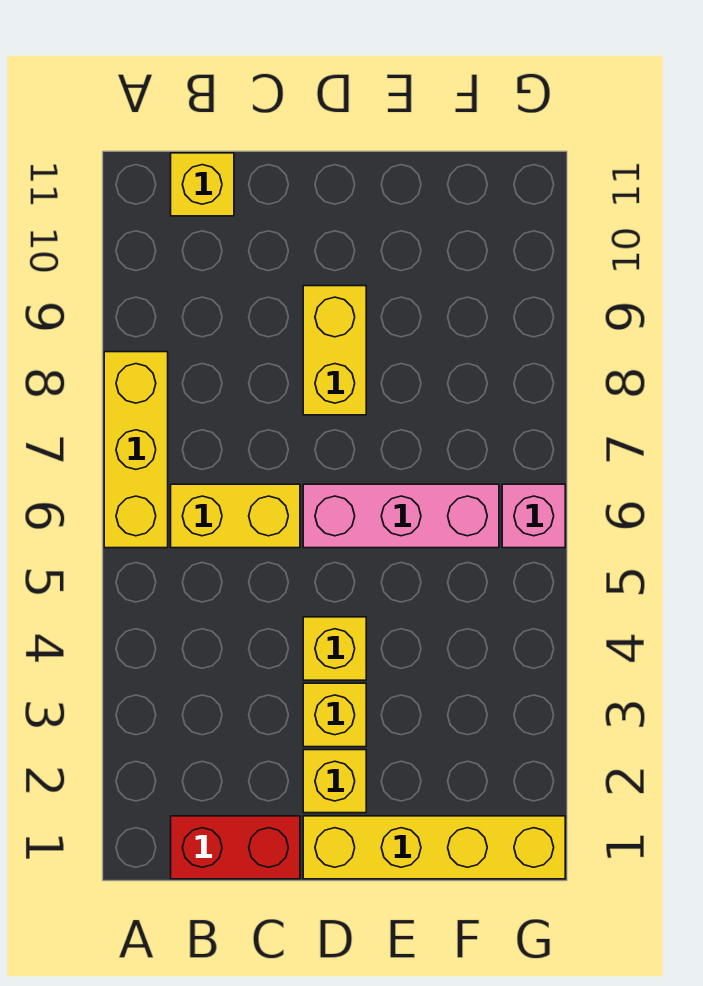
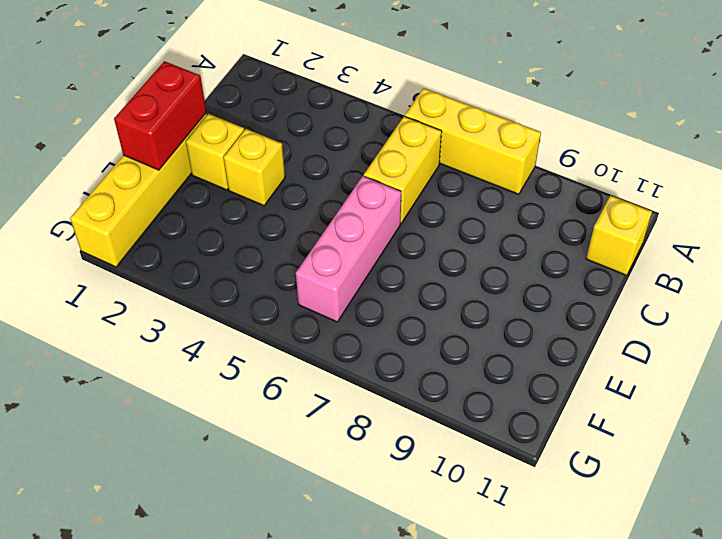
red brick D1:E1 level 2 -> red brick B1:C1 level 1
none -> yellow brick D4 level 1
none -> yellow brick D8:D9 level 1

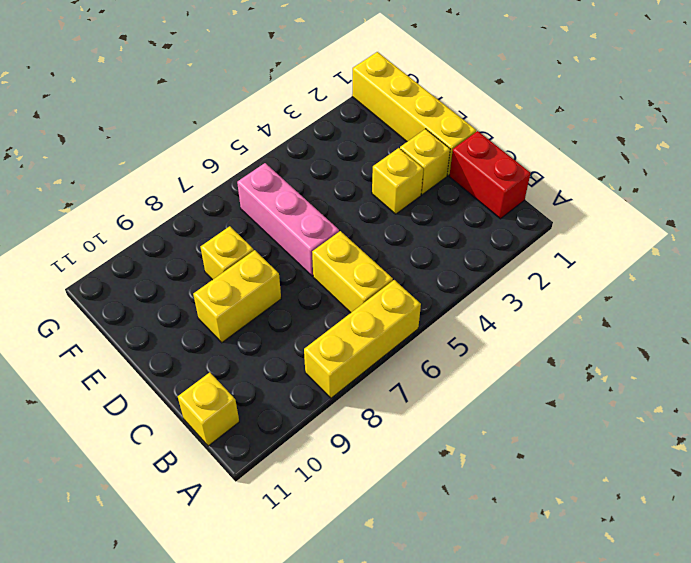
yellow brick E8 level 1 -> yellow brick D4 level 1
none -> pink brick G6 level 1

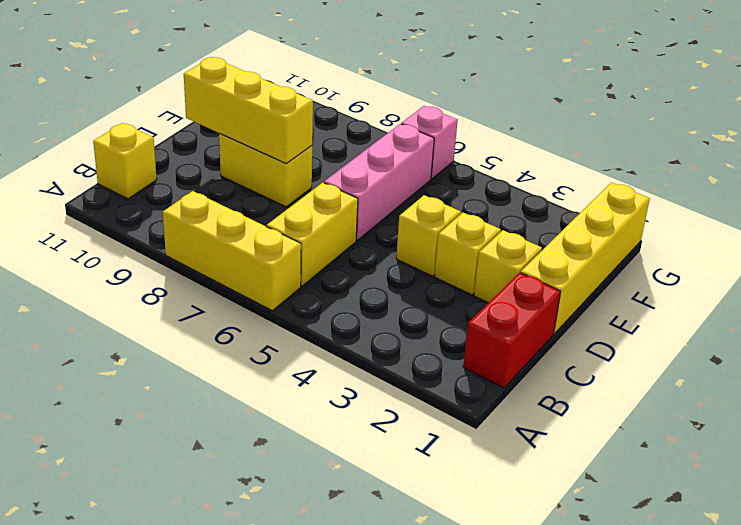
yellow brick D8:D10 level 2 -> none

